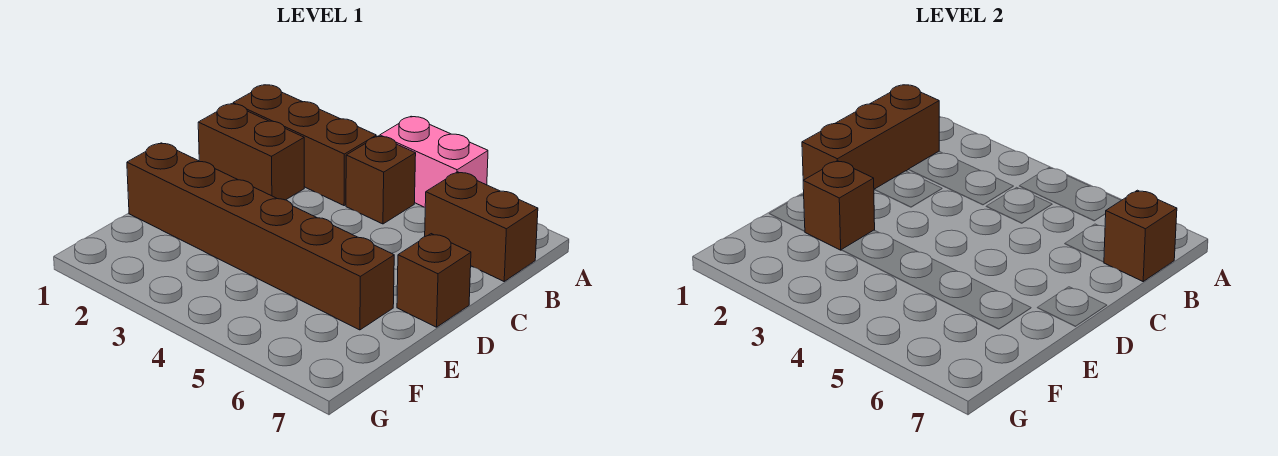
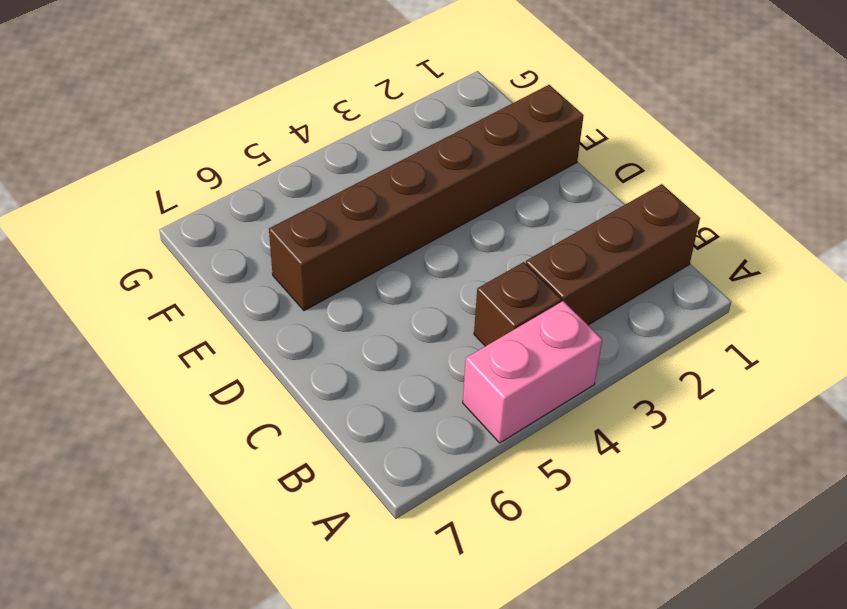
none -> brown brick B6:B7 level 1
none -> brown brick C1:C2 level 1

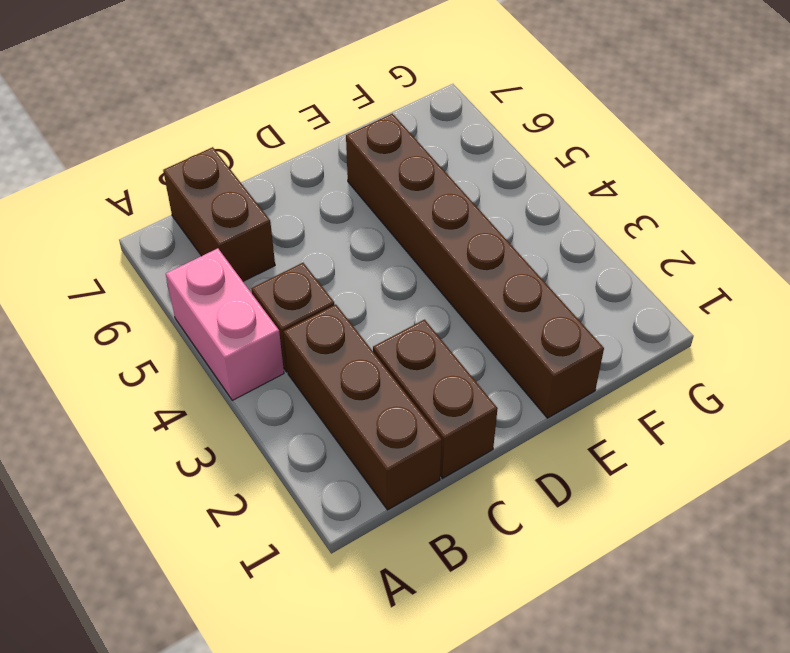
none -> brown brick D7 level 1
none -> brown brick B1:D1 level 2

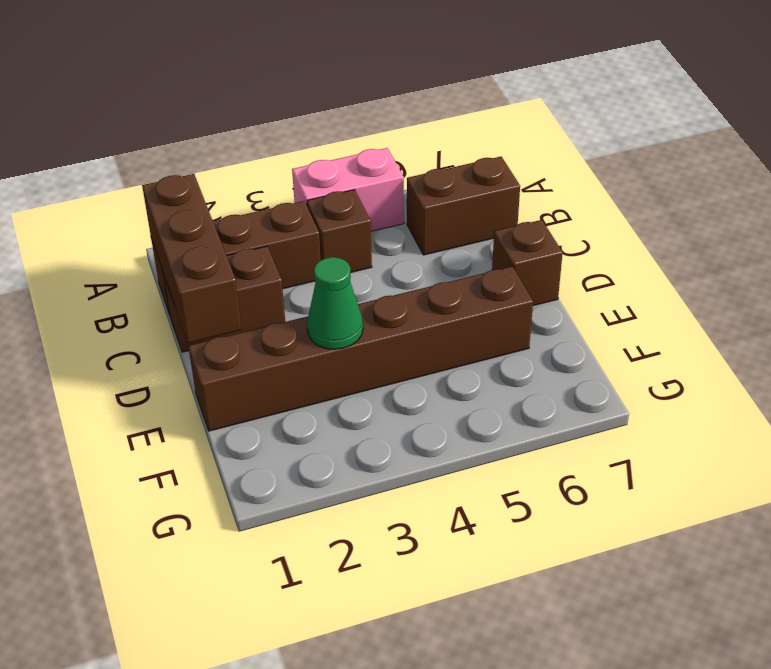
green cone E3 level 2 -> none
none -> brown brick B7 level 2
none -> brown brick E2 level 2

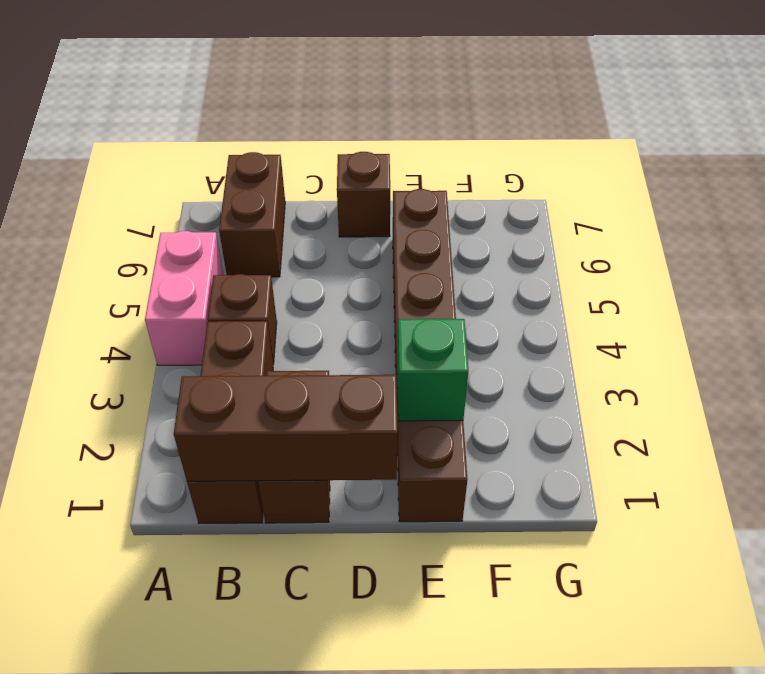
green brick E2 level 2 -> brown brick E2 level 2
none -> brown brick B7 level 2

